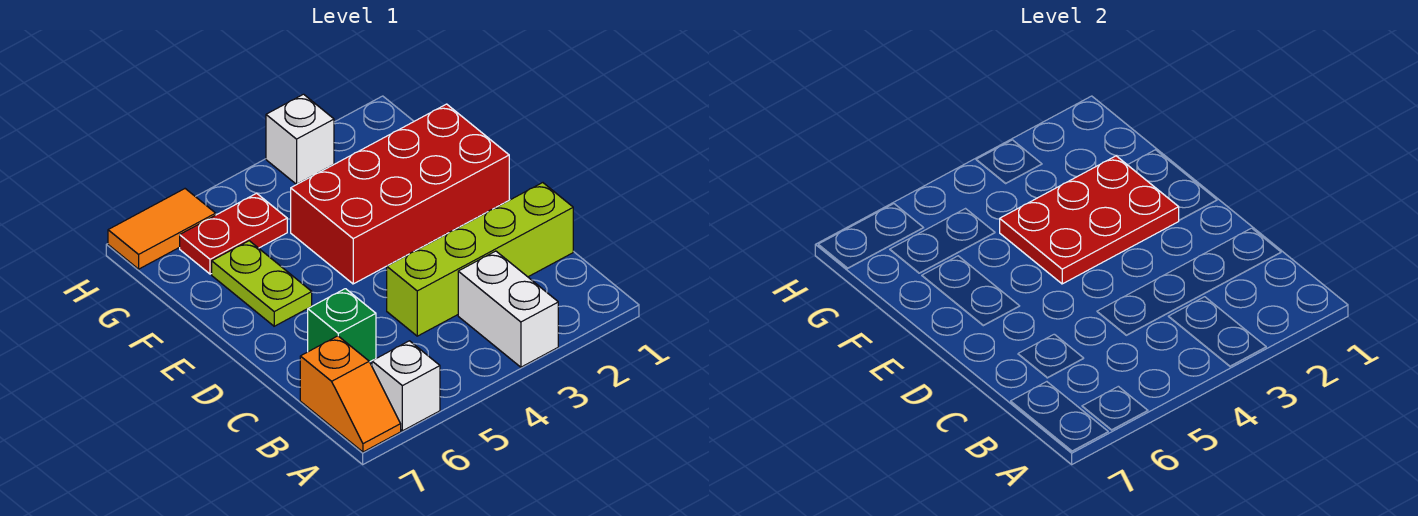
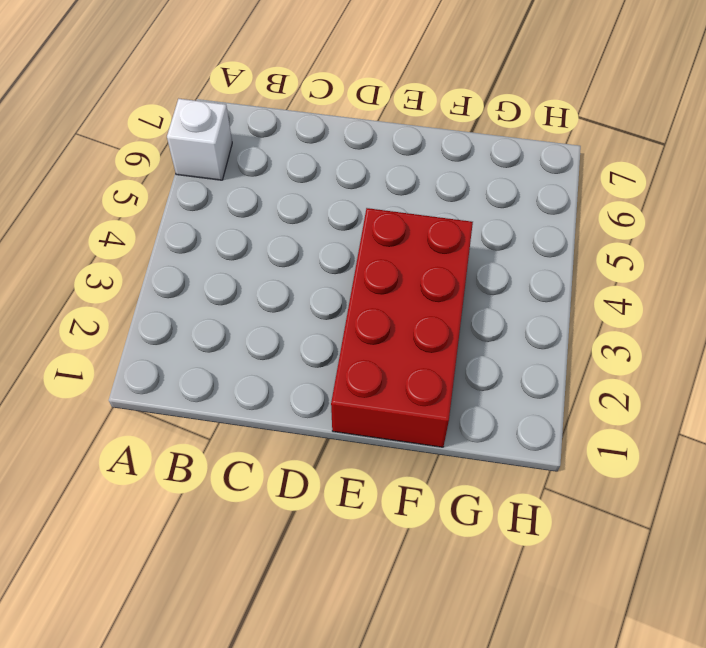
none -> white brick A3:B3 level 1
none -> orange slope A7:B7 level 1 top B

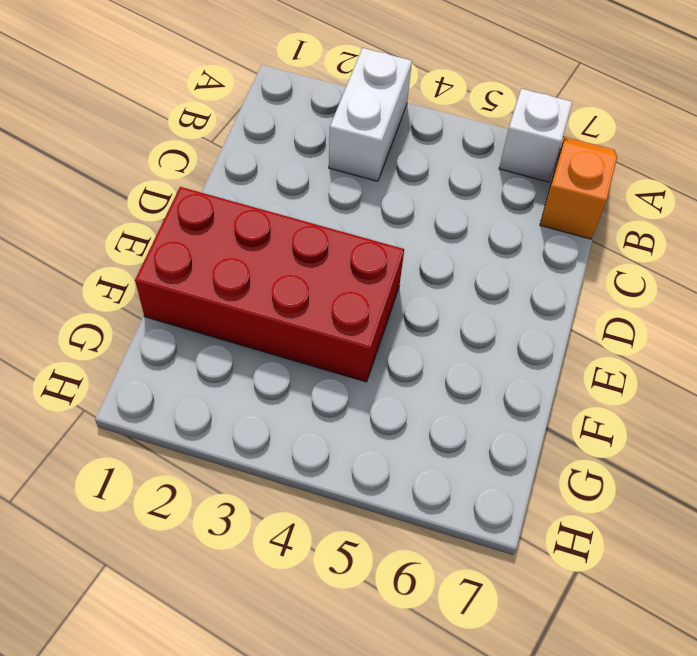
none -> lime brick C1:C4 level 1
none -> green brick C6 level 1

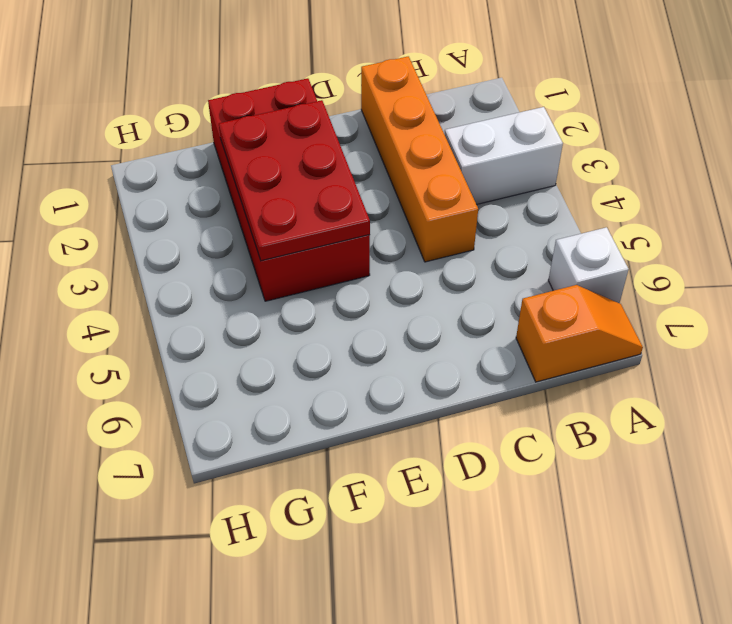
orange brick C1:C4 level 1 -> lime brick C1:C4 level 1
none -> green brick C6 level 1
none -> lime plate E6:F6 level 1

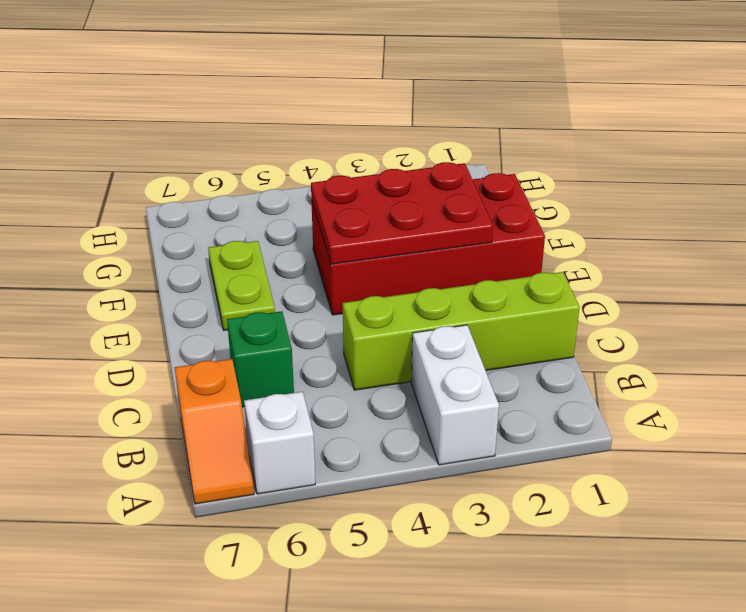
none -> red plate G5:G6 level 1
none -> white brick H3 level 1

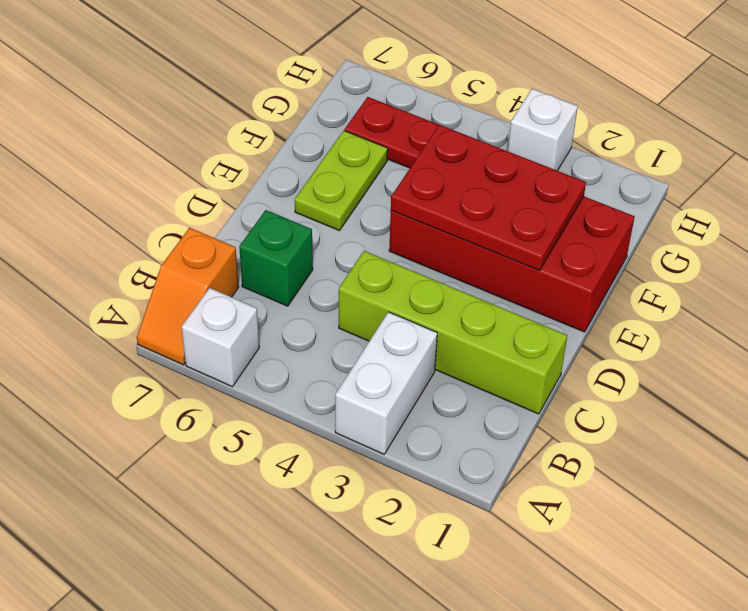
none -> orange tile H6:H7 level 1

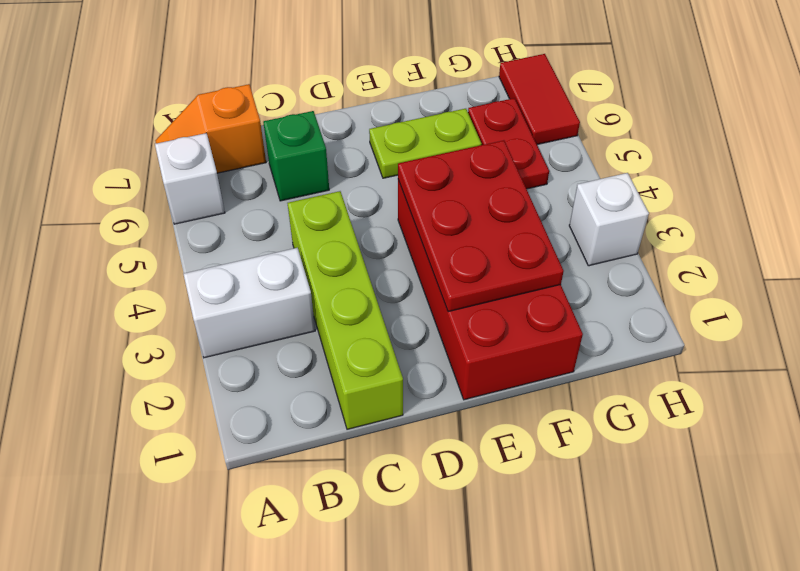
red tile H6:H7 level 1 -> orange tile H6:H7 level 1

